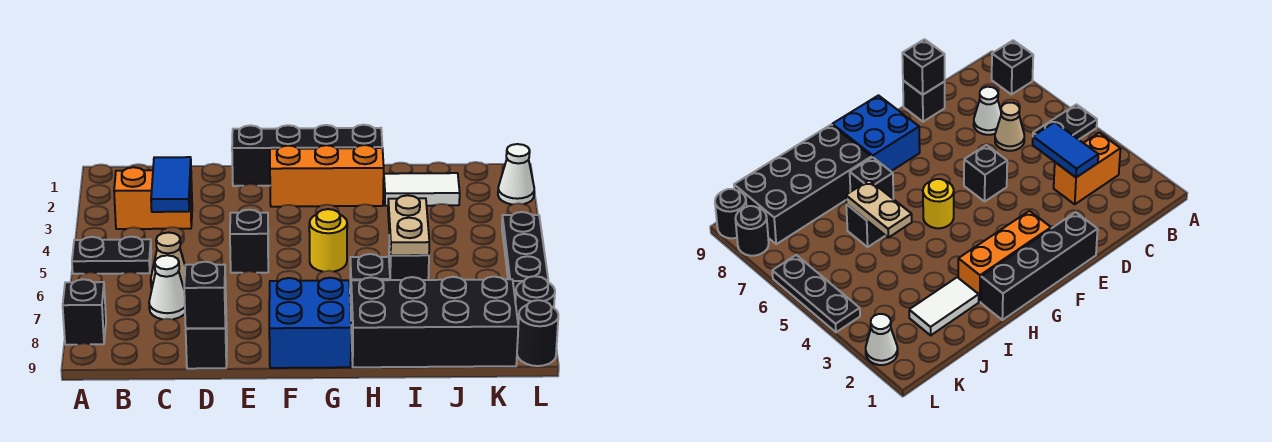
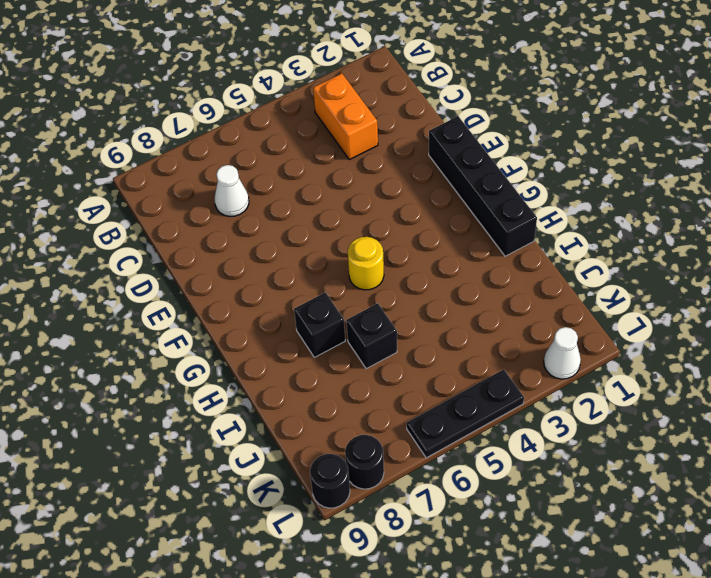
none -> black plate A5:B5 level 1
none -> black brick A8 level 1
none -> tan cone C6 level 1

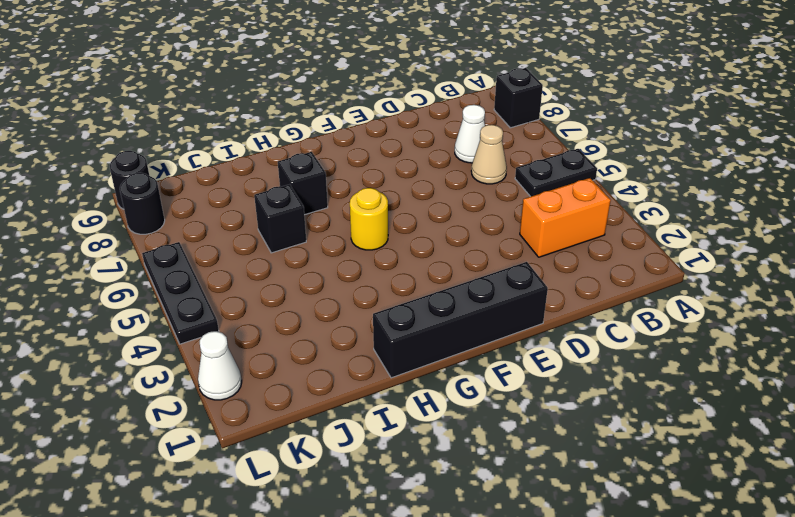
none -> black brick D9 level 1
none -> black brick E5 level 1
none -> orange brick F2:H2 level 1

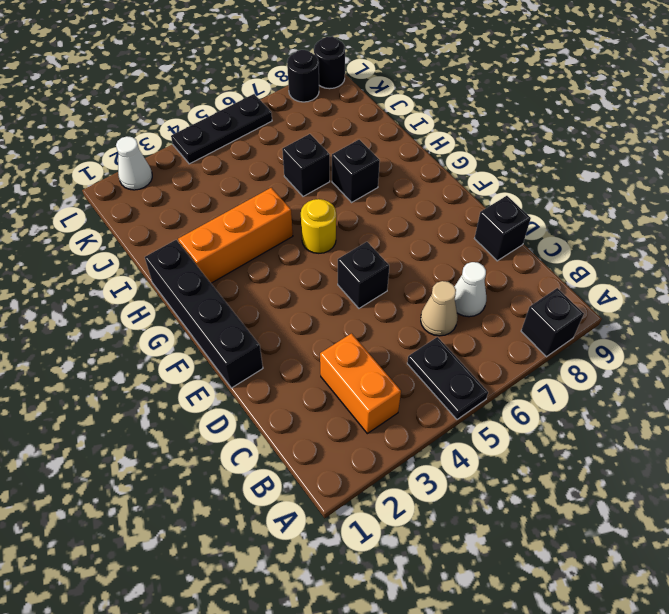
orange brick H2:H4 level 1 -> orange brick F2:H2 level 1
none -> blue brick F8:G9 level 1
none -> black brick H8:K9 level 1
none -> white tile I2:J2 level 1

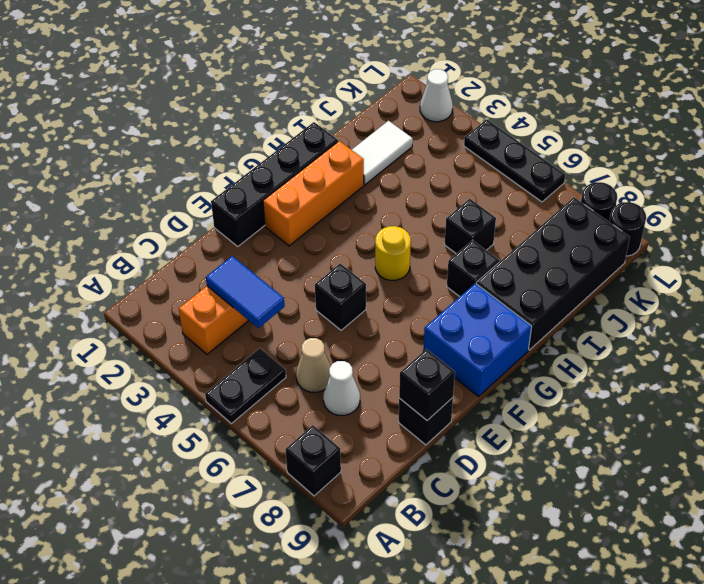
none -> tan plate I5:I6 level 2

